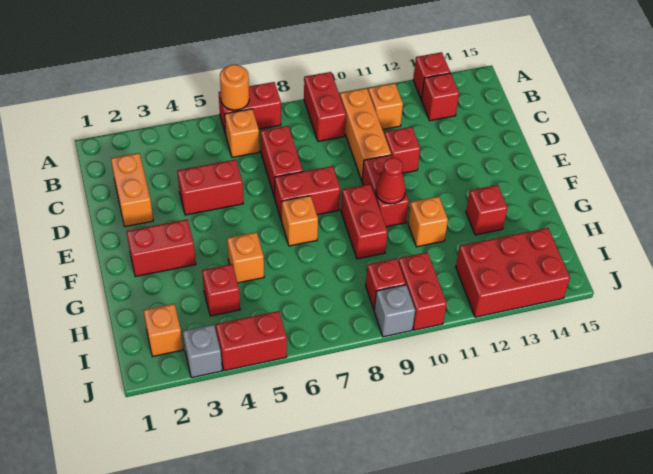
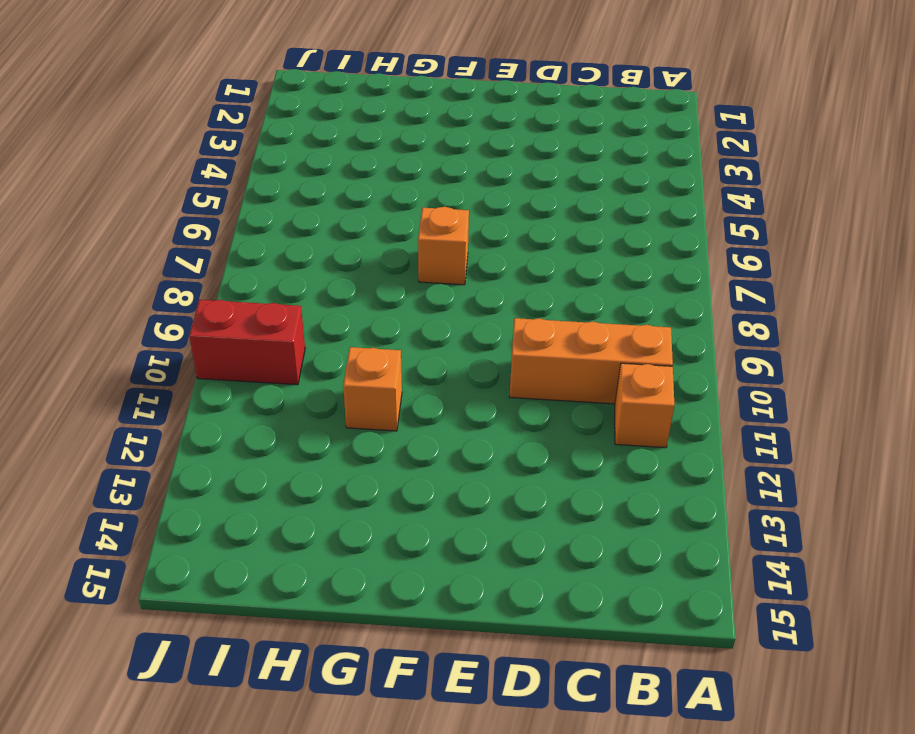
none -> red brick A6:A7 level 1
none -> red brick A9:B9 level 1
none -> red brick A13 level 1

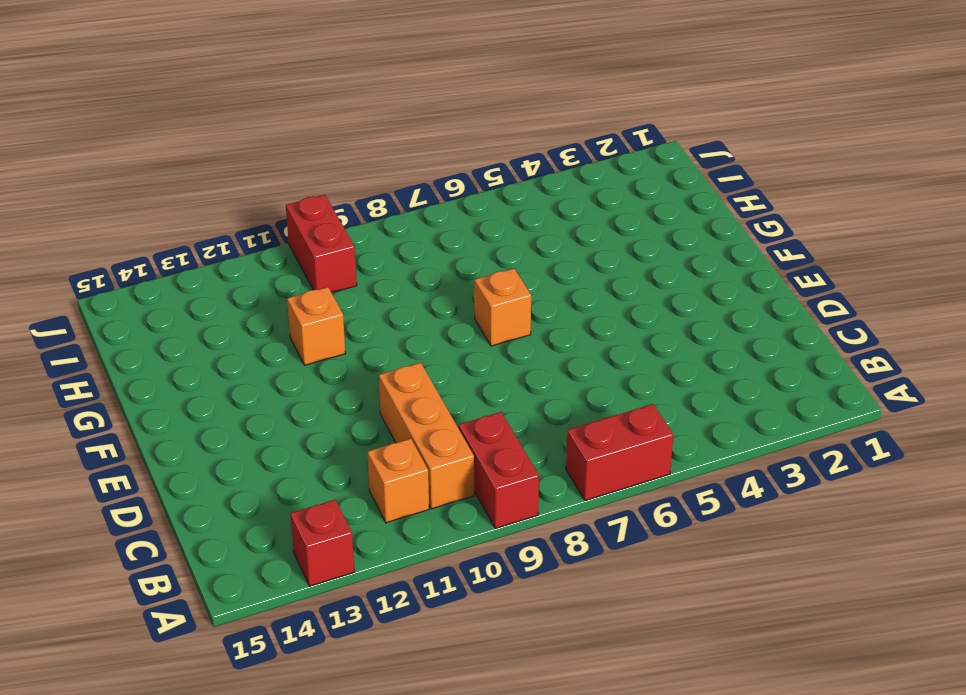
none -> orange brick B6 level 1
none -> red brick B13 level 1
none -> orange brick C2:D2 level 1

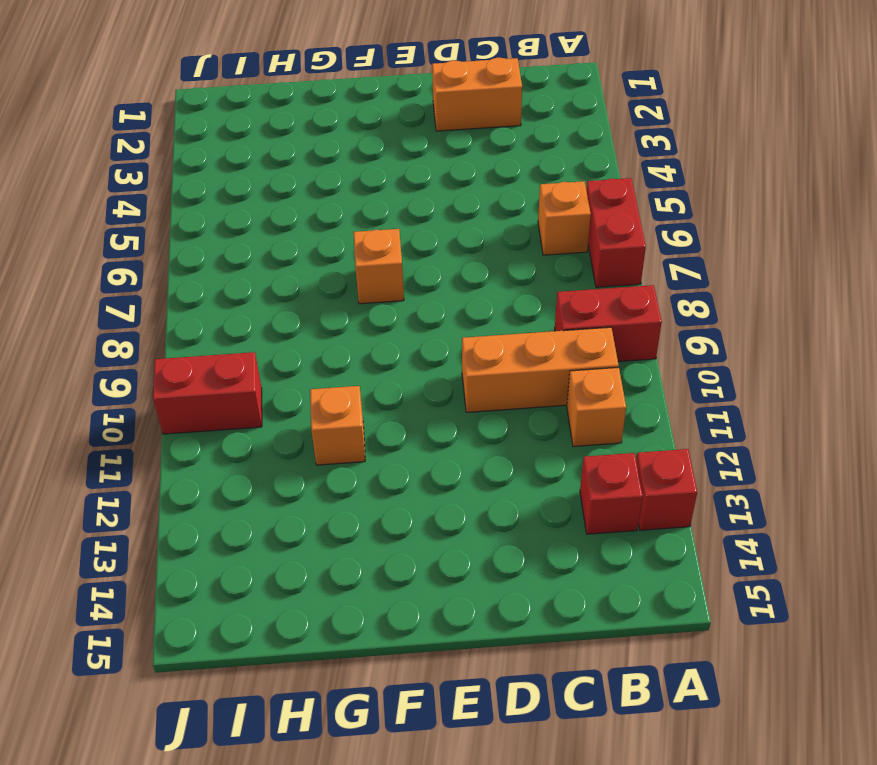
none -> red brick C7:D7 level 1
none -> red brick D4:D5 level 1
none -> red brick D11 level 1

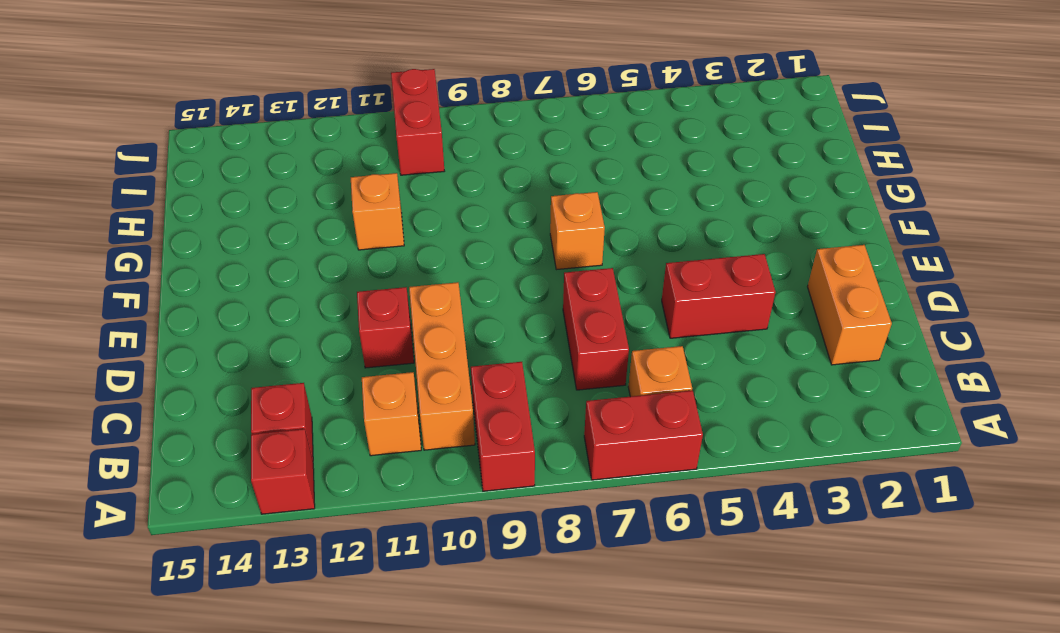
none -> red brick E7:E8 level 1
none -> red brick E10:F10 level 1
none -> red brick F2:F3 level 1

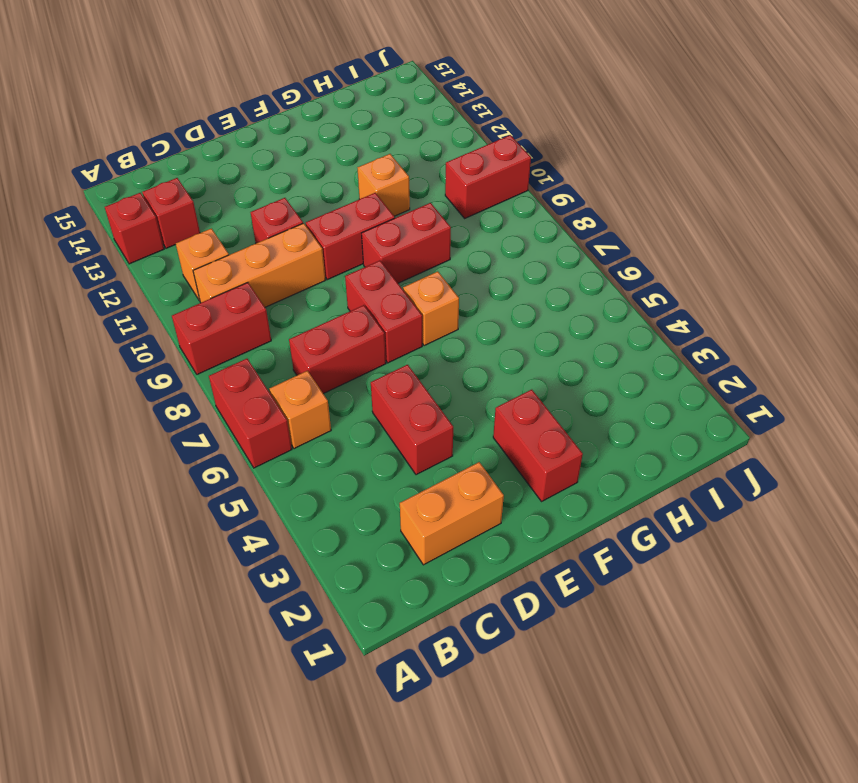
none -> orange brick G5 level 1
none -> red brick G13 level 1
none -> red brick H4 level 1

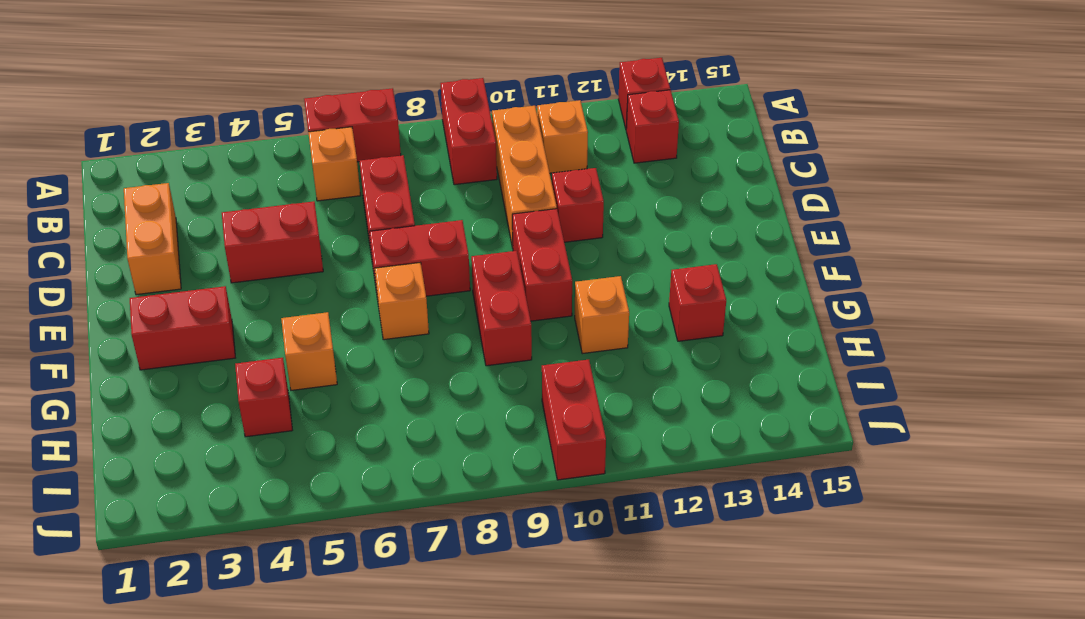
none -> orange brick I2 level 1
none -> red brick I9 level 1
none -> red brick I12:J14 level 1

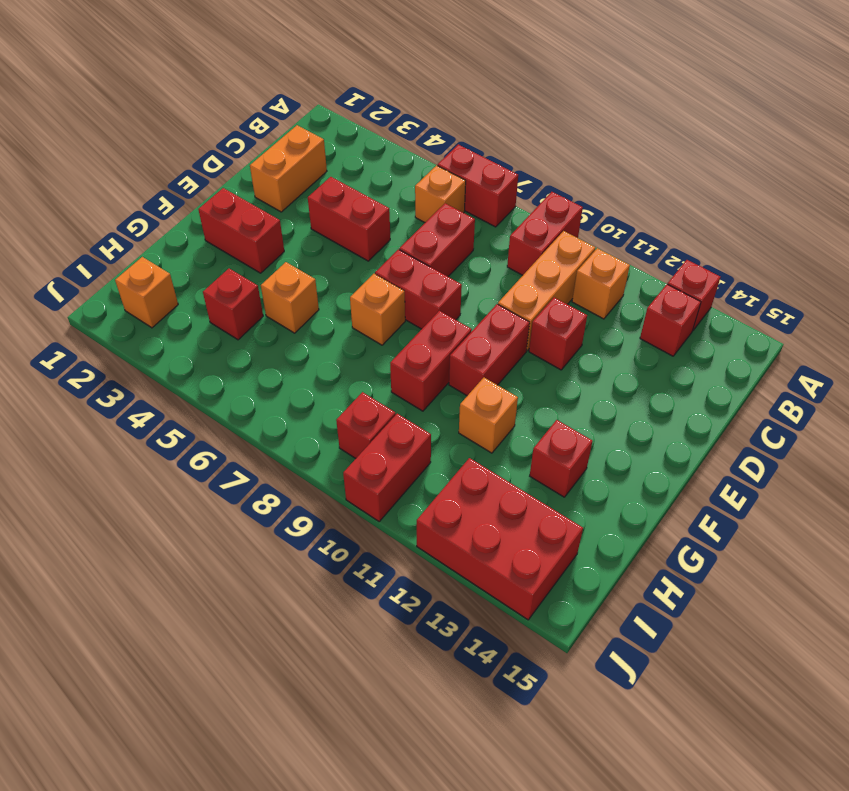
none -> grey brick J3 level 1
none -> red brick J4:J5 level 1
none -> grey brick J9 level 1

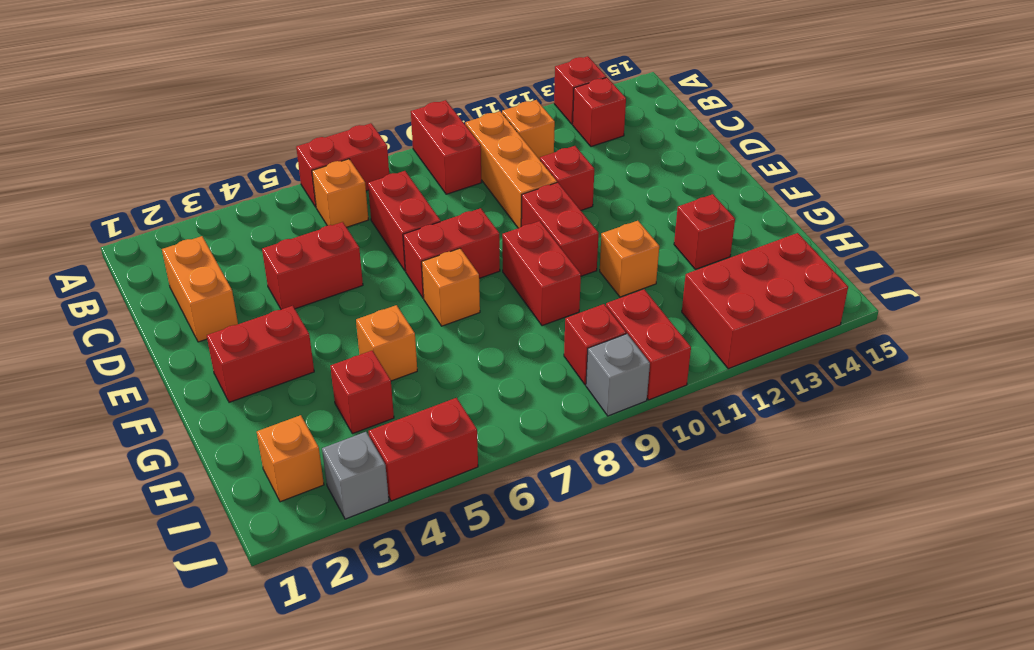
none -> orange round brick A6 level 2
none -> red cone F10 level 2

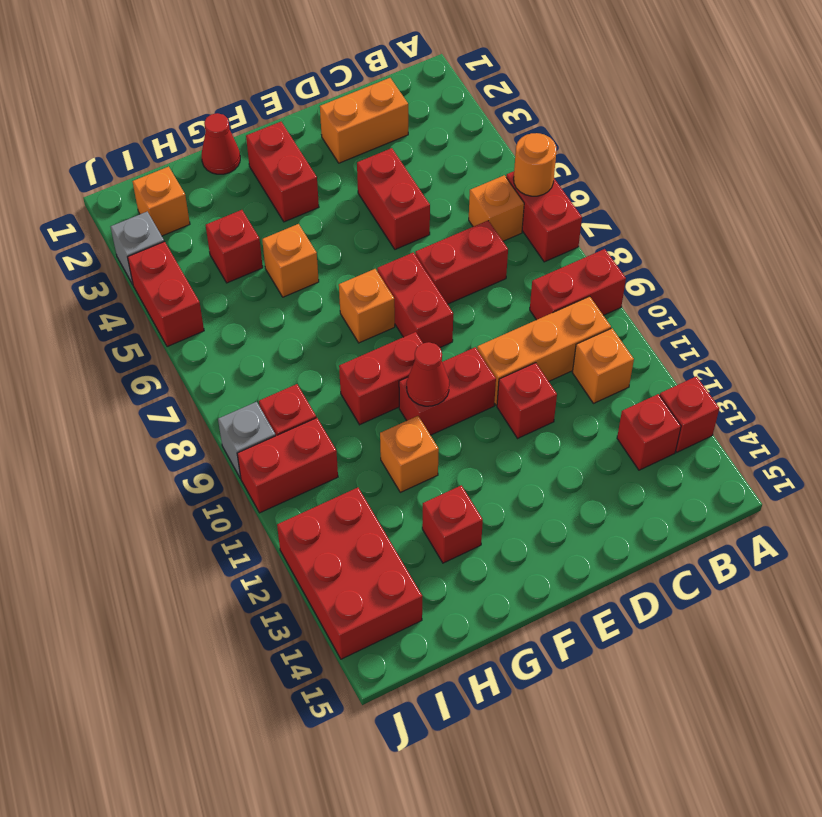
red cone G1 level 1 -> none

